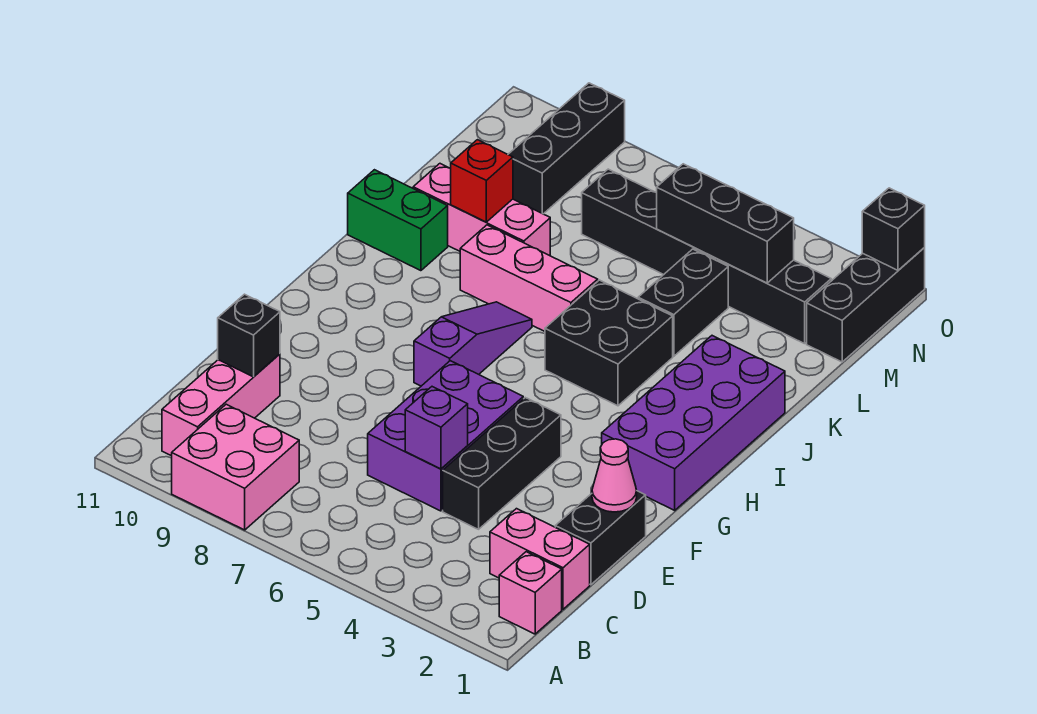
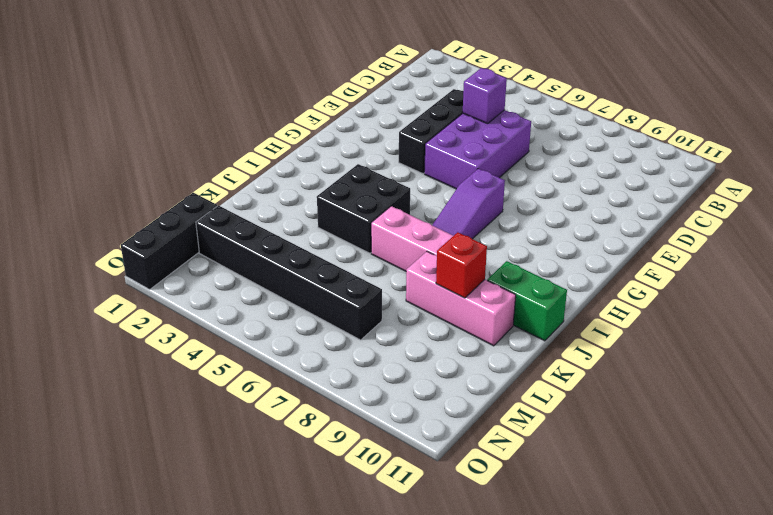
none -> pink brick A8:B9 level 1
none -> pink brick B1 level 1
none -> pink brick B10:D10 level 1

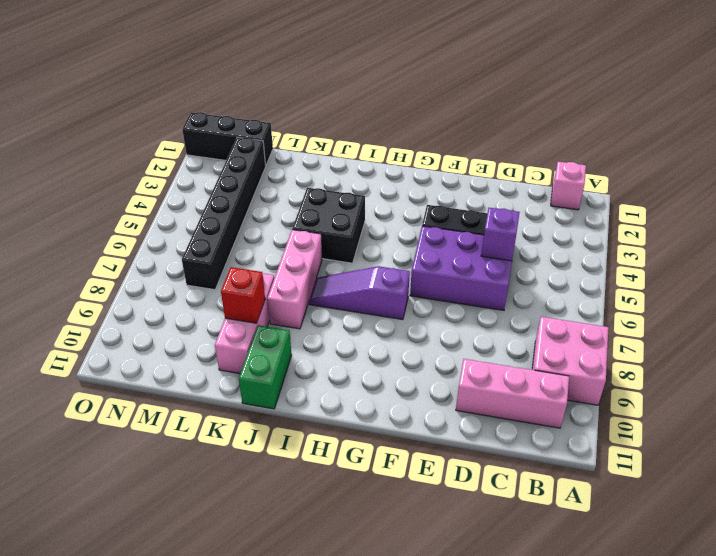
none -> pink brick C1:C2 level 1
none -> black brick D1:E1 level 1
none -> purple brick G1:J2 level 1

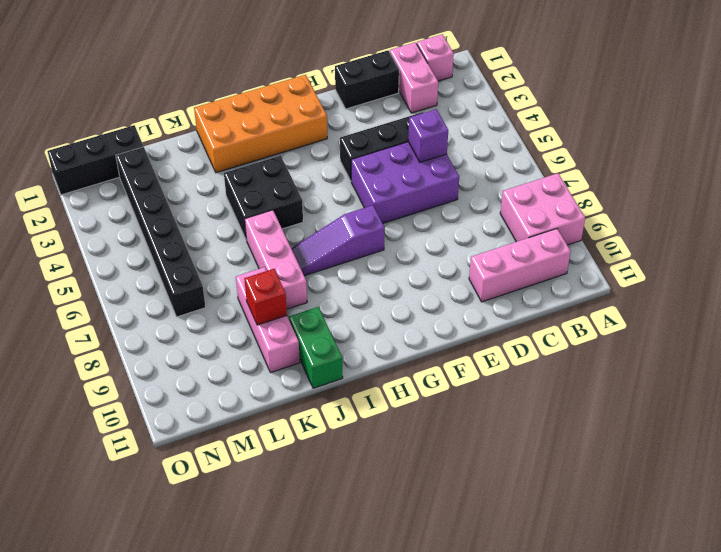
orange brick G1:J2 level 1 -> purple brick G1:J2 level 1
none -> black brick K4:L4 level 1
none -> black brick M9:O9 level 1
none -> black brick D10 level 2

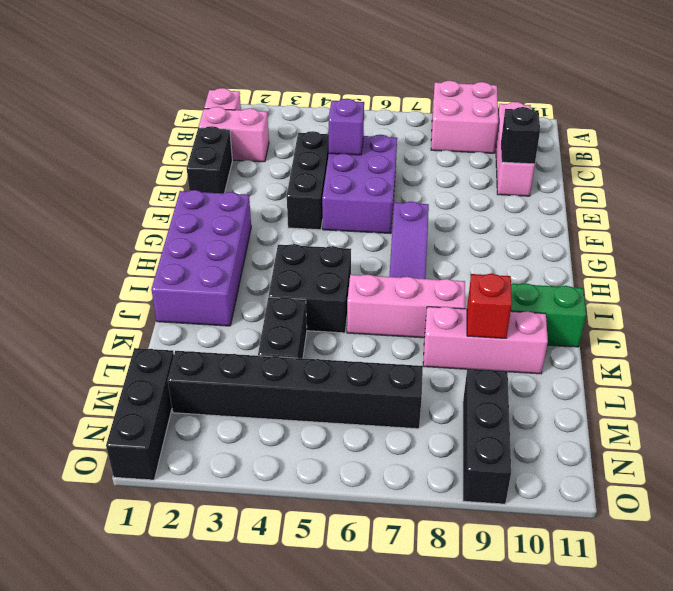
none -> pink cone E1 level 2
none -> black brick M3:M5 level 2
none -> black brick O1 level 2

